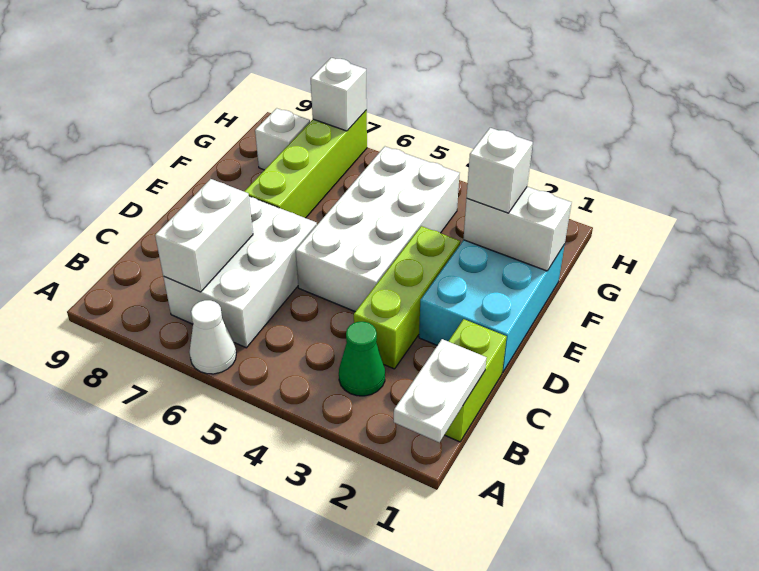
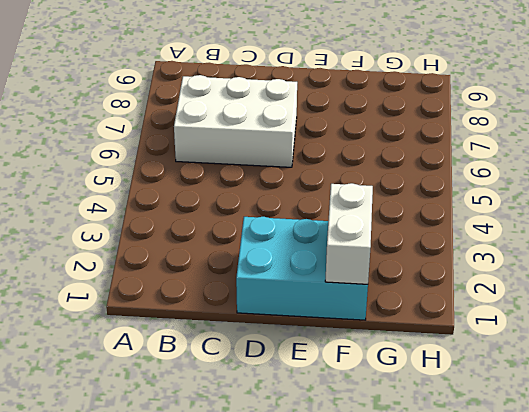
none -> white cone A6 level 1
none -> lime brick B1:C1 level 1
none -> green cone B3 level 1

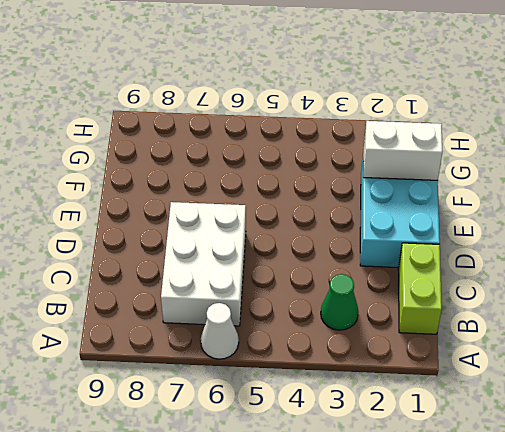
none -> lime brick C3:E3 level 1
none -> white brick D4:G5 level 1
none -> lime brick E7:H7 level 1

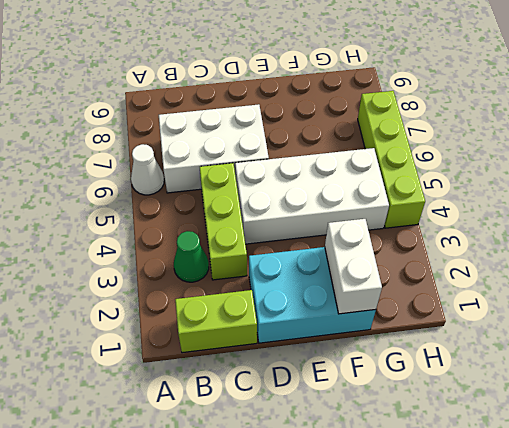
lime brick C3:C5 level 1 -> lime brick C3:E3 level 1
lime brick H4:H7 level 1 -> lime brick E7:H7 level 1
none -> white brick G8 level 1
none -> white plate A1:B1 level 2
none -> white brick B7:C7 level 2

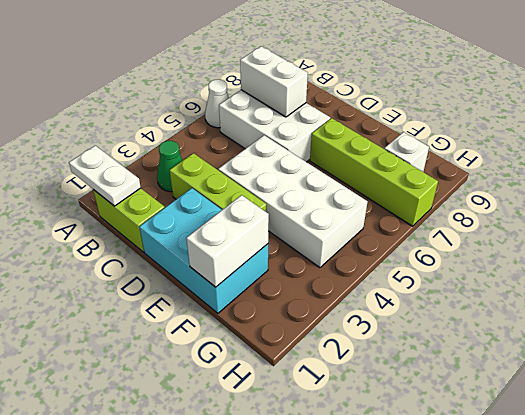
none -> white brick H7 level 2
none -> white brick F2 level 3

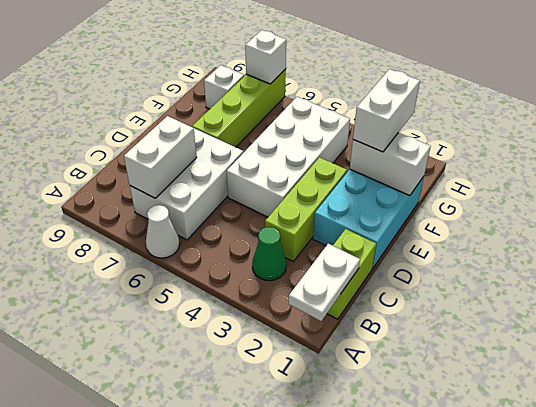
white brick F2:G2 level 3 -> white brick F2 level 3

